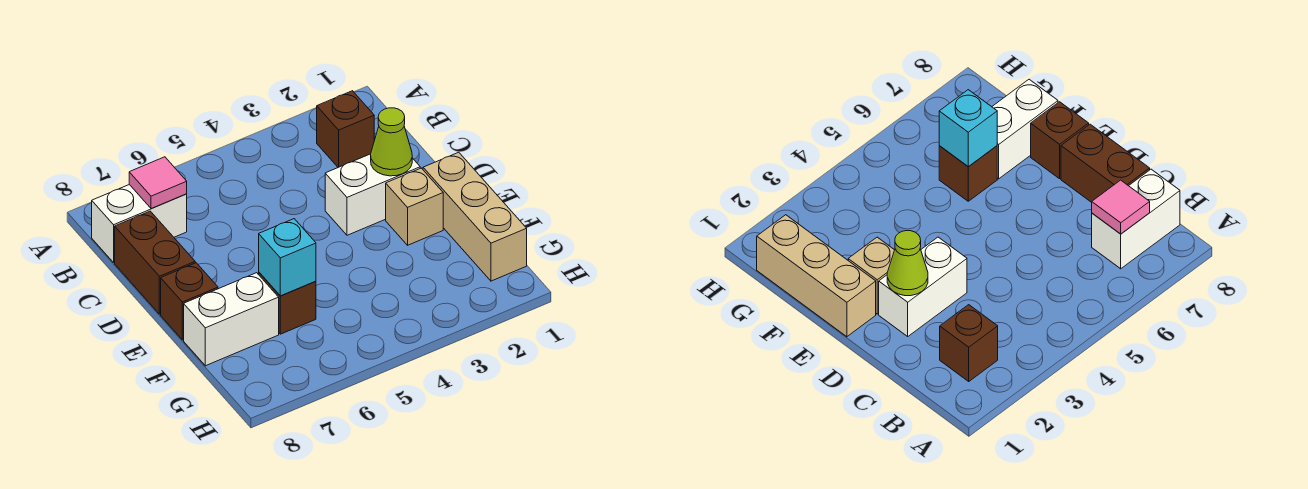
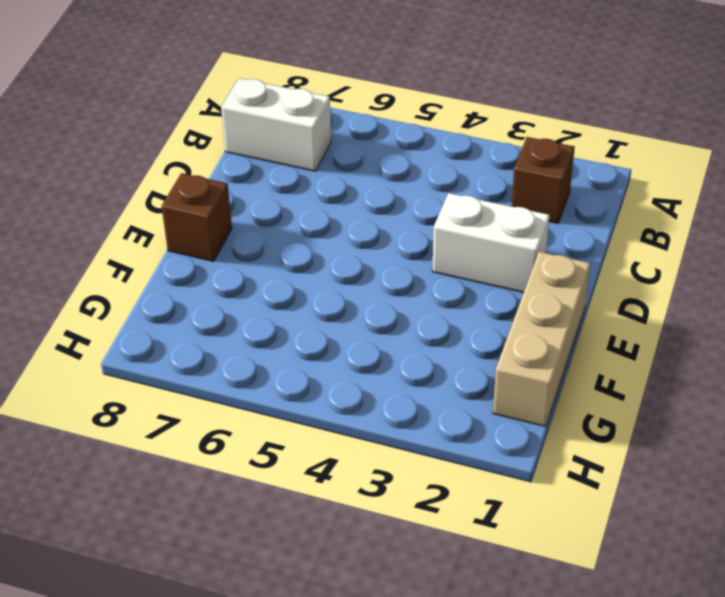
none -> brown brick C8:D8 level 1
none -> tan brick E2 level 1
none -> brown brick F6 level 1

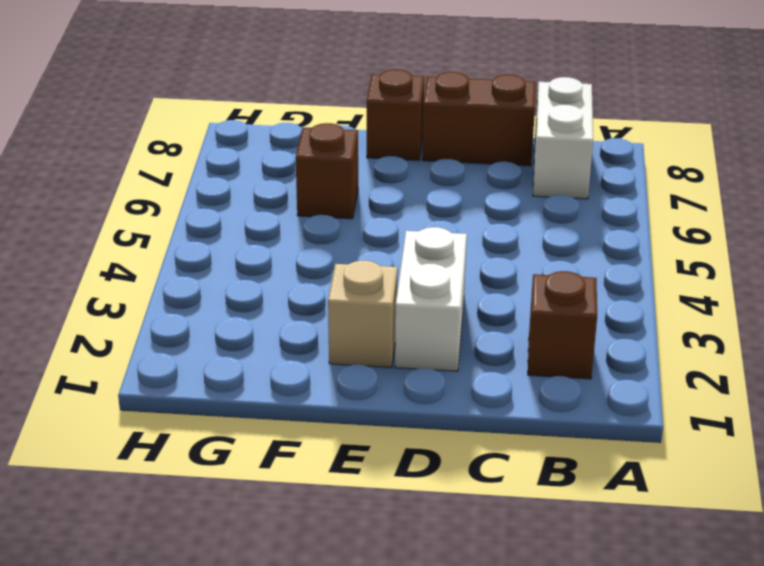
none -> tan brick E1:G1 level 1
none -> white brick F7:F8 level 1
none -> pink tile B7 level 2

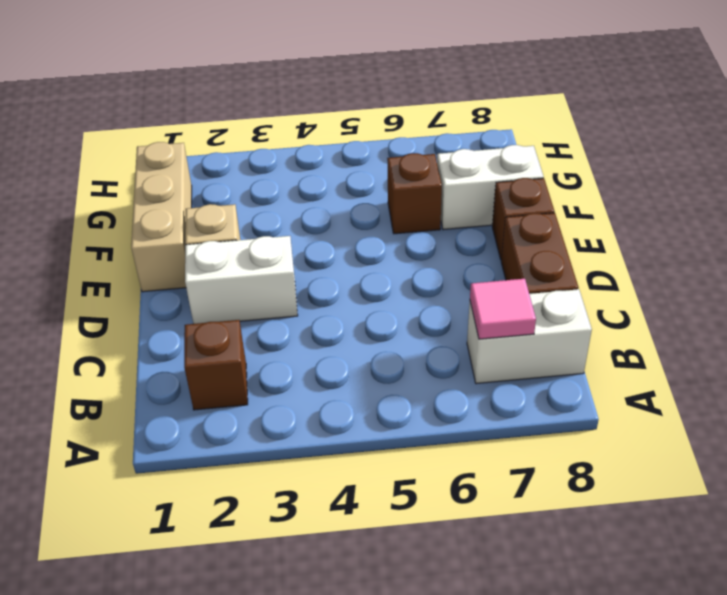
none -> lime cone D2 level 2
none -> cyan brick F6 level 2

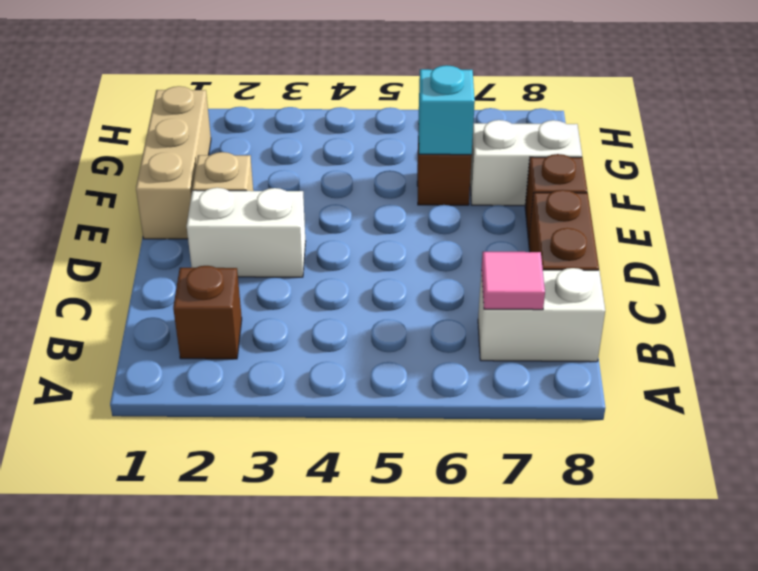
none -> lime cone D2 level 2

